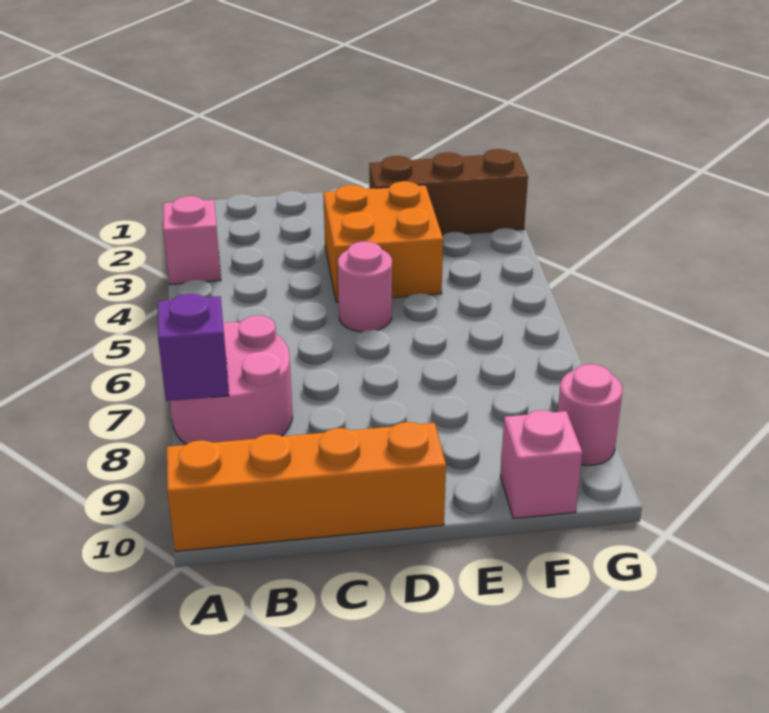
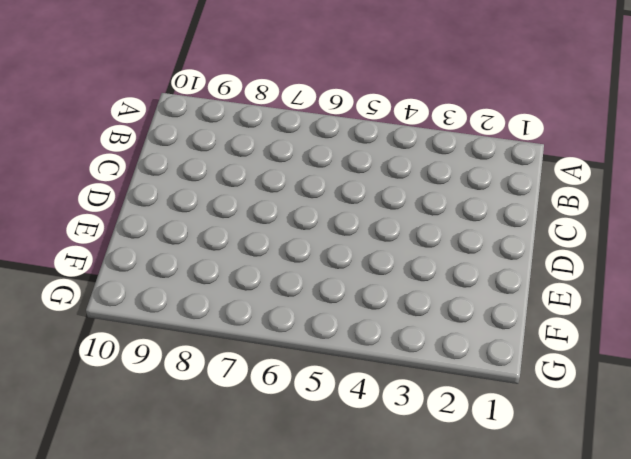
none -> pink brick A3 level 1
none -> pink round brick A7:B8 level 1

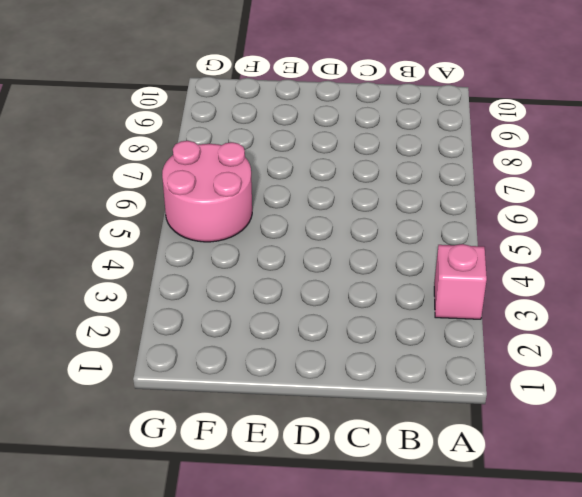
pink round brick F5:G6 level 1 -> pink round brick A7:B8 level 1
none -> orange brick A10:D10 level 1
none -> orange brick D3:E4 level 1

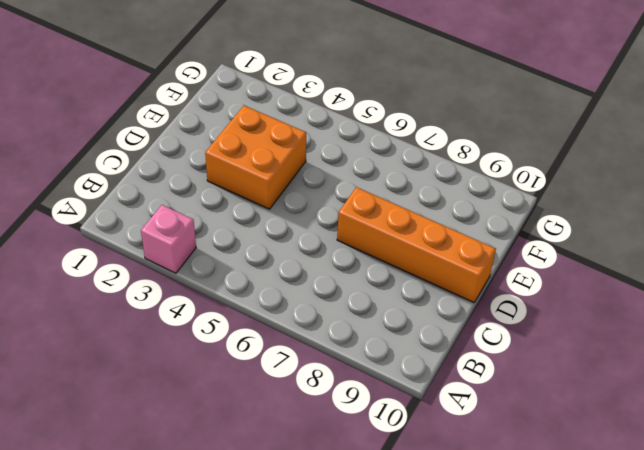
orange brick D7:D10 level 1 -> orange brick A10:D10 level 1
none -> pink round brick A7:B8 level 1
none -> pink round brick D5 level 1

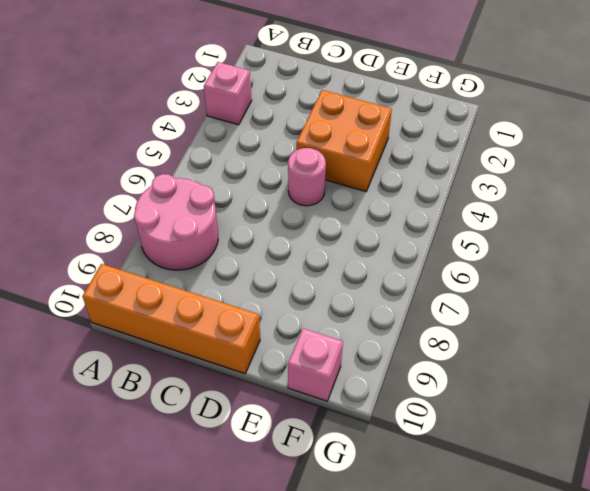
none -> brown brick E2:G2 level 1
none -> pink round brick G9 level 1

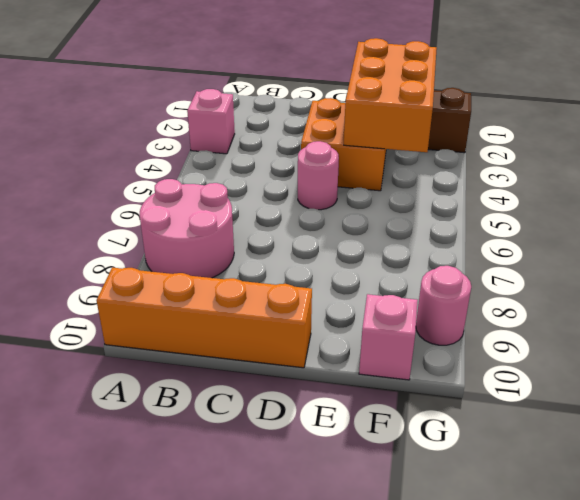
orange brick E2:F4 level 2 -> none
none -> purple brick A8 level 2

